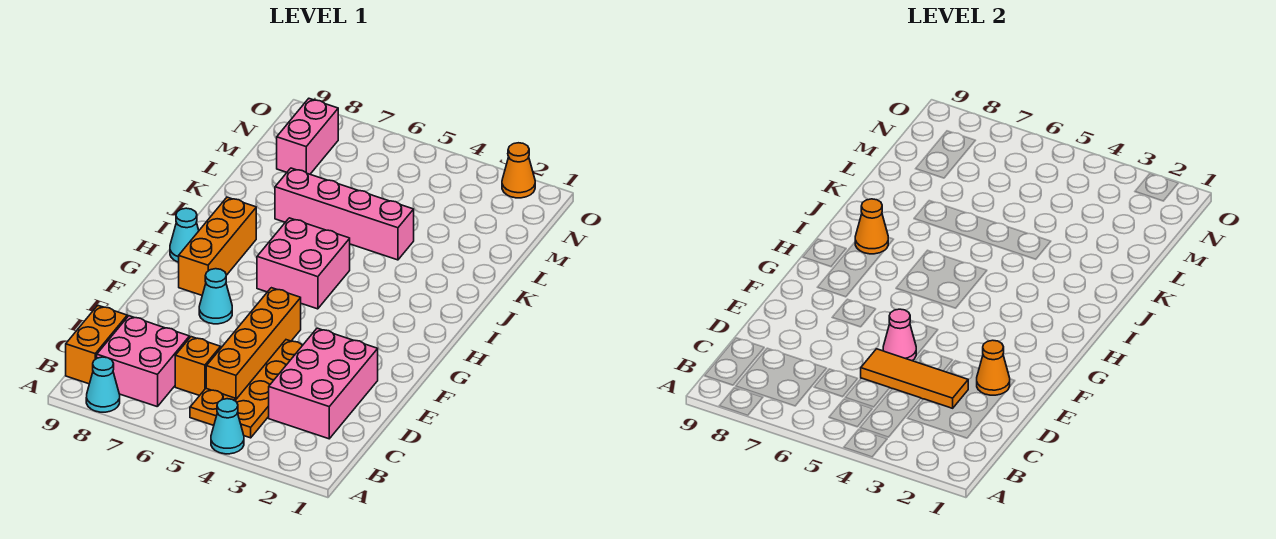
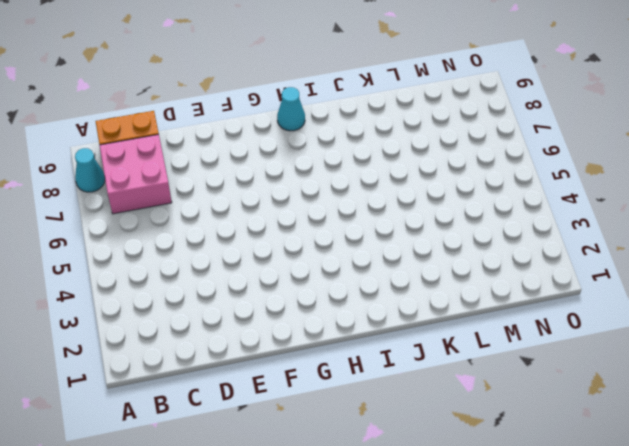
none -> cyan cone A4 level 1
none -> orange plate B4:E4 level 1
none -> orange plate B5 level 1

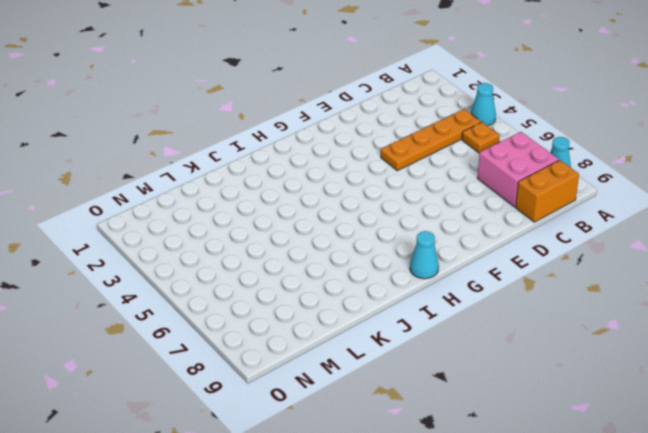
none -> pink brick C2:E3 level 1
none -> orange brick C5:F5 level 1
none -> orange brick C6 level 1

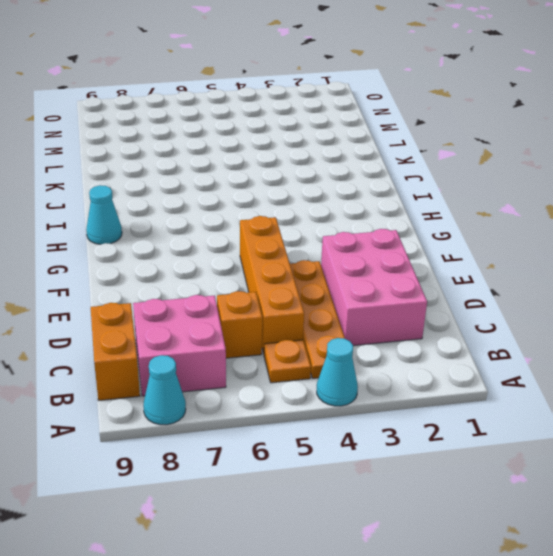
none -> cyan cone F7 level 1
none -> orange brick G8:I8 level 1
none -> pink brick H5:I6 level 1

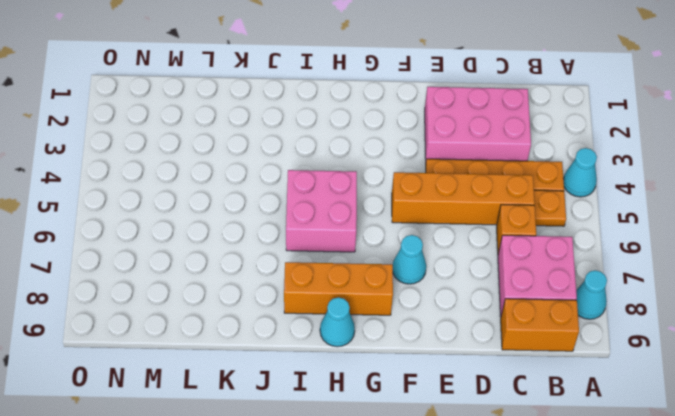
none -> pink brick K4:K7 level 1
none -> pink brick M8:N8 level 1
none -> orange cone O2 level 1

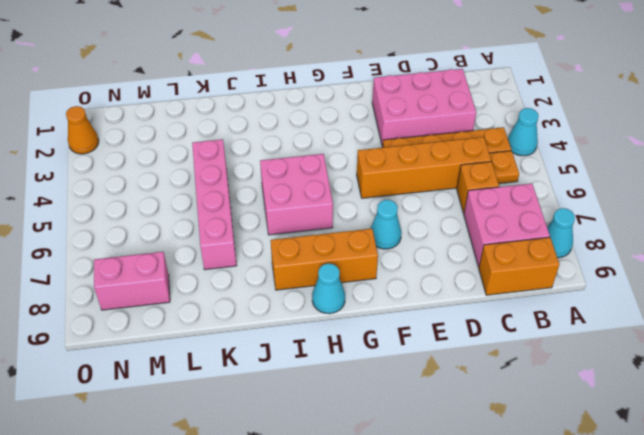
none -> orange tile D3:D5 level 2
none -> orange cone E2 level 2
none -> pink cone E5 level 2

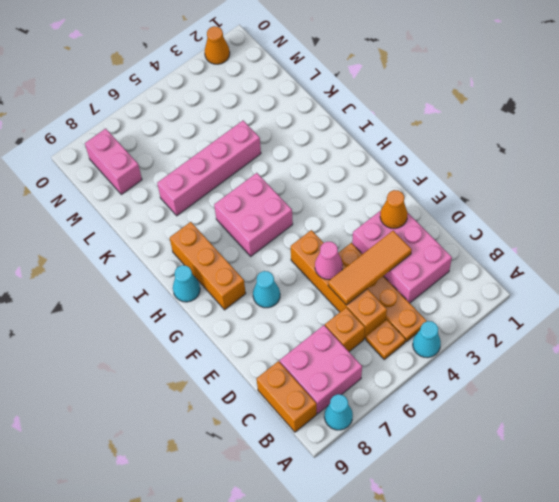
none -> orange cone I8 level 2

